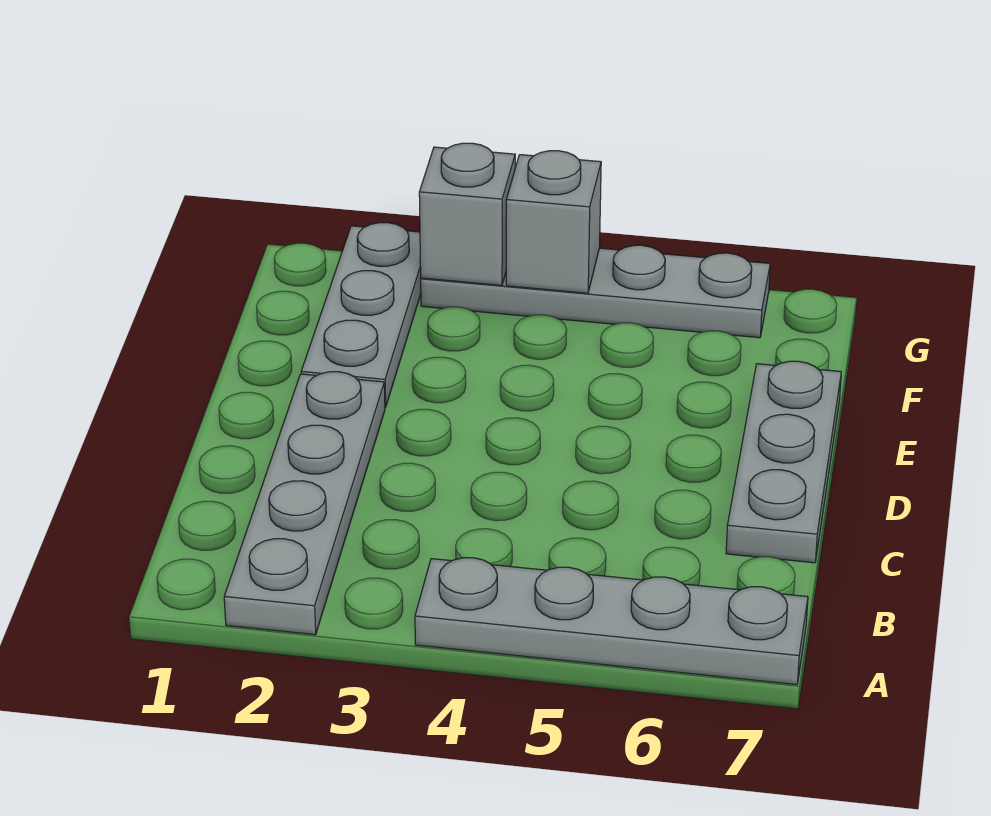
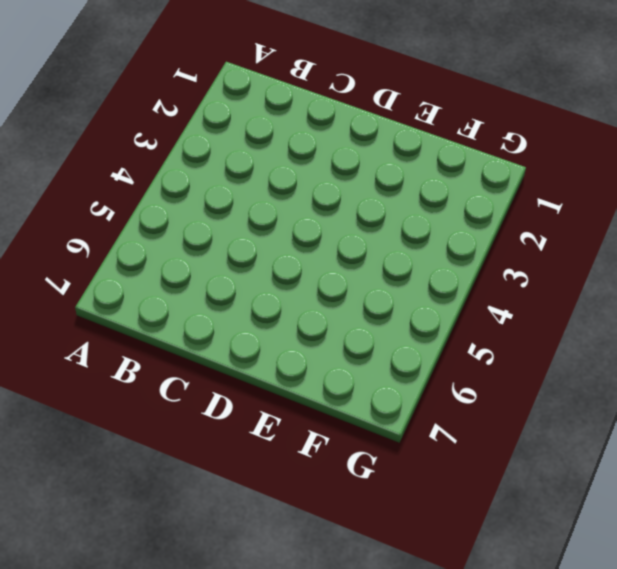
none -> grey plate A2:D2 level 1
none -> grey plate A4:A7 level 1

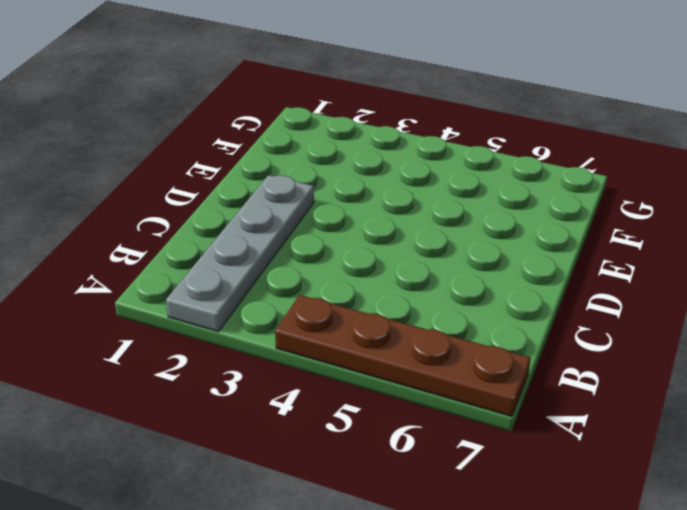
brown plate A4:A7 level 1 -> grey plate A4:A7 level 1
none -> grey plate C7:E7 level 1
none -> grey plate E2:G2 level 1

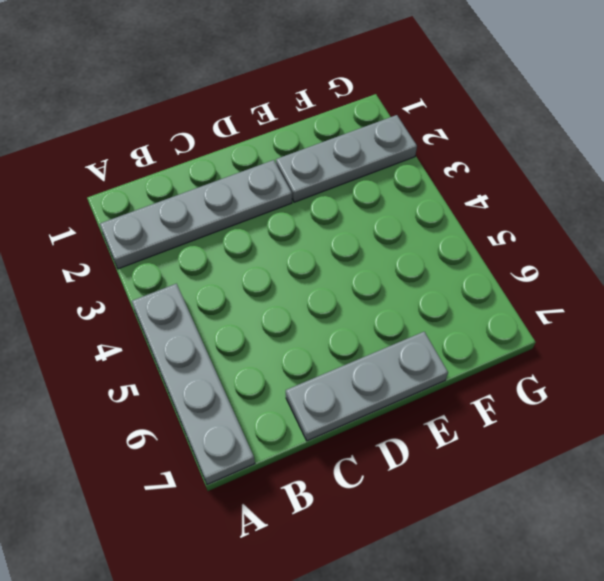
none -> grey plate G3:G6 level 1
none -> grey brick G3 level 2

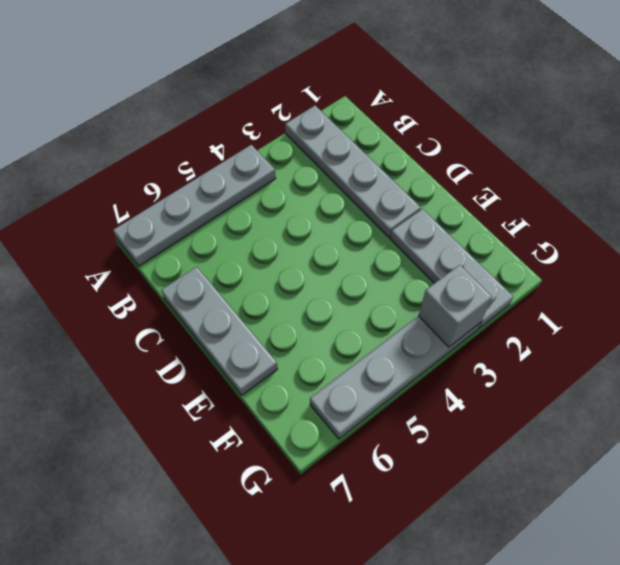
none -> grey brick G4 level 2

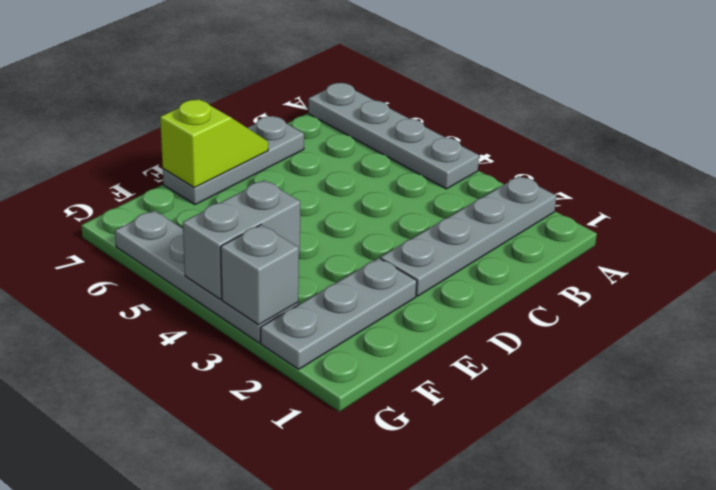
lime slope D7:E7 level 2 top E -> none
grey brick F4:G4 level 2 -> grey brick G4 level 2

